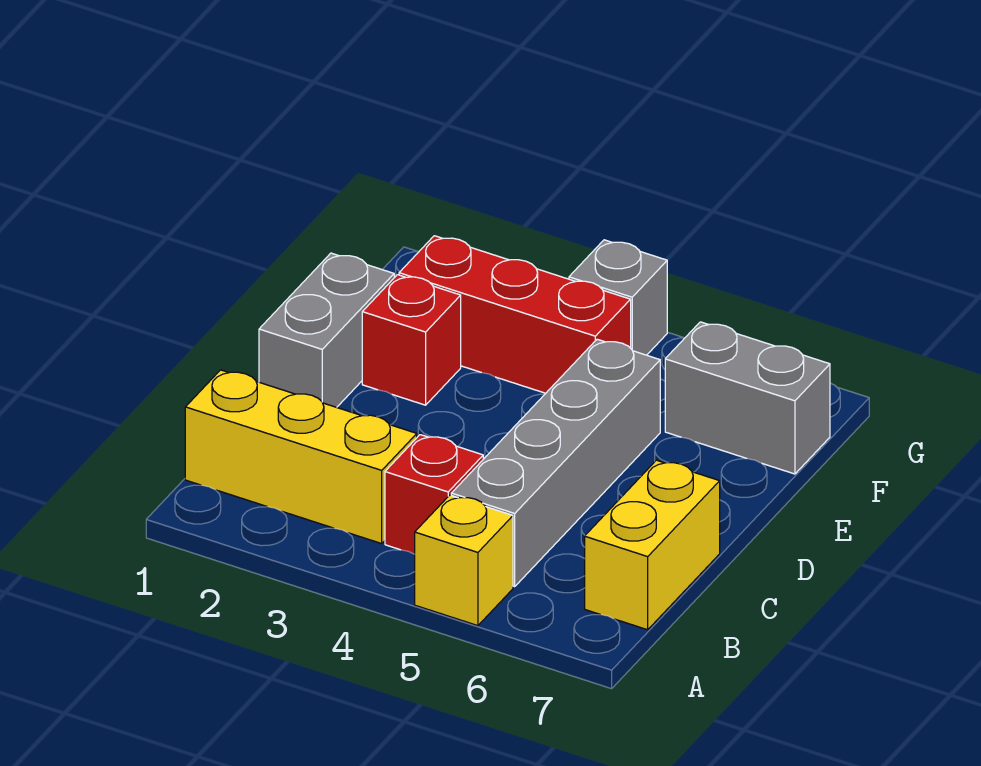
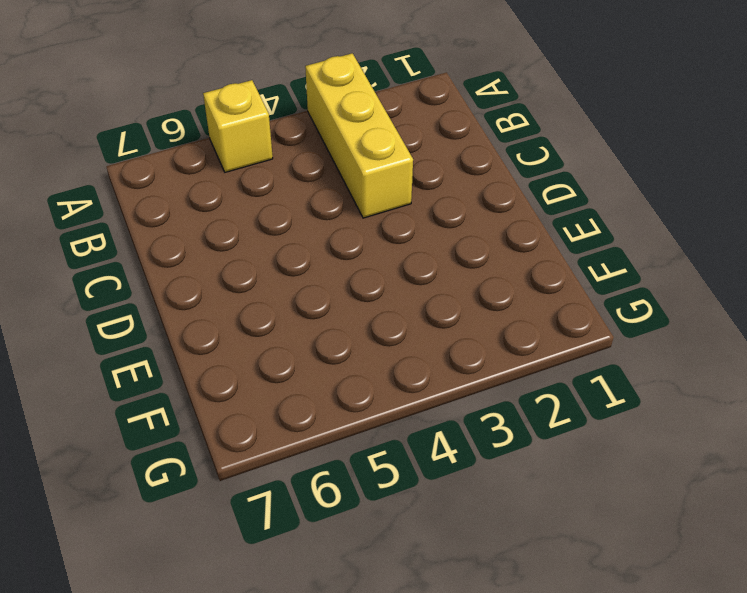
yellow brick A3:C3 level 1 -> yellow brick B1:B3 level 1
none -> red brick B4 level 1
none -> grey brick B5:E5 level 1

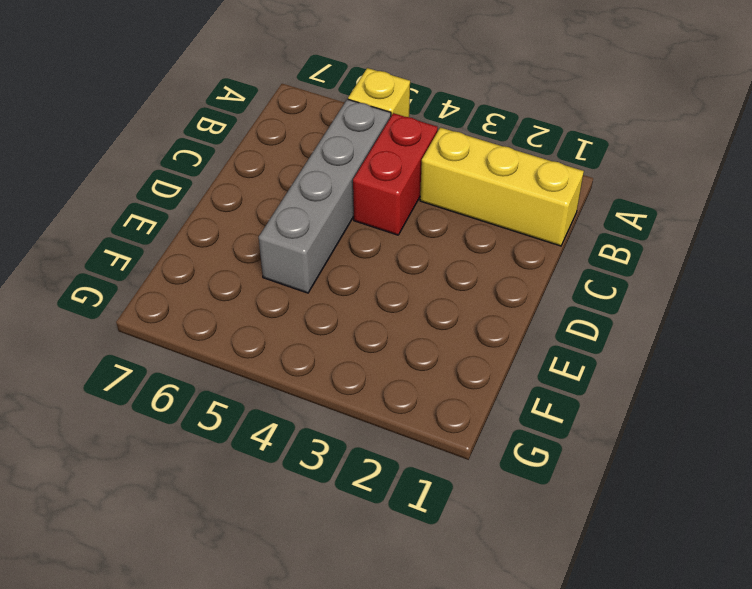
red brick B4:C4 level 1 -> red brick B4 level 1
none -> yellow brick B7:C7 level 1
none -> grey brick D1:E1 level 1

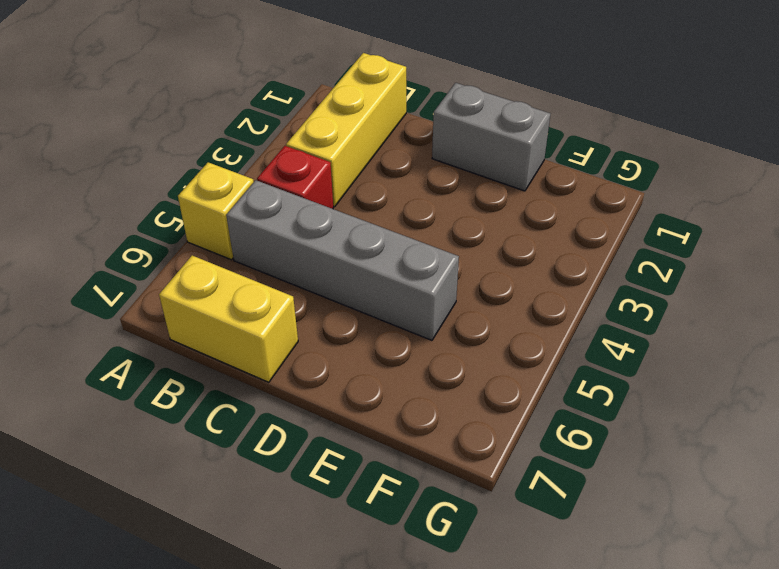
none -> red brick E2 level 1
none -> red brick F2:F4 level 1

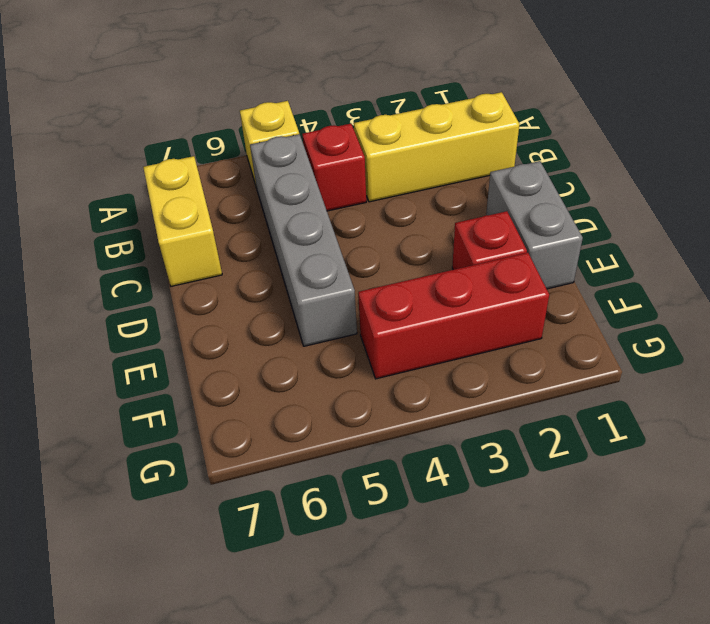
none -> grey brick F6:F7 level 1
none -> grey brick G4 level 1

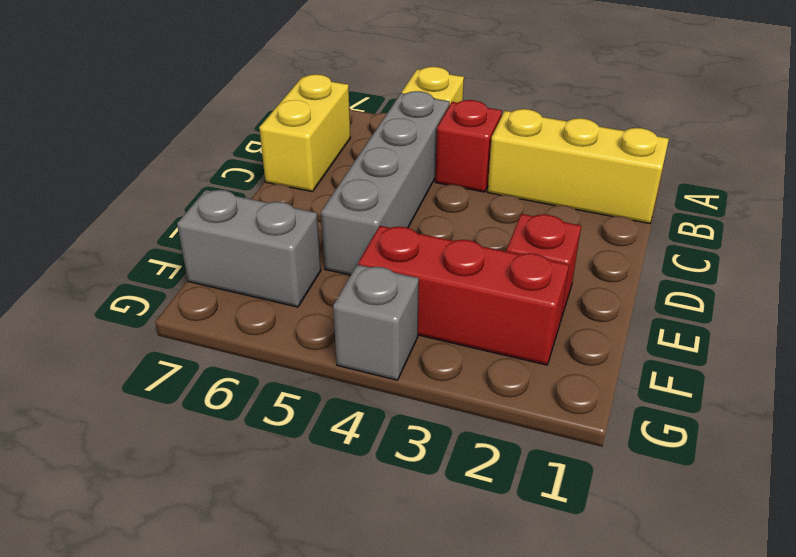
none -> grey brick D1:E1 level 1

